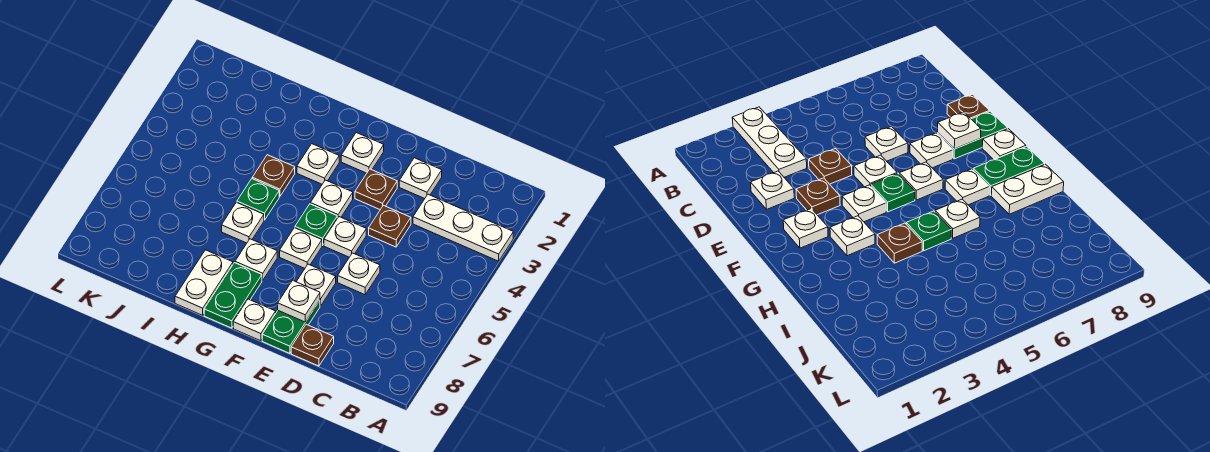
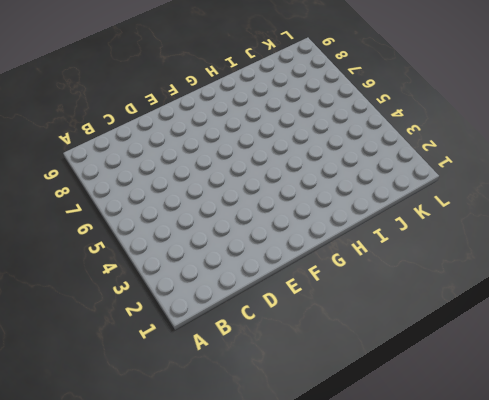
none -> white plate A3:C3 level 1
none -> white plate D2 level 1
none -> brown plate D4 level 1

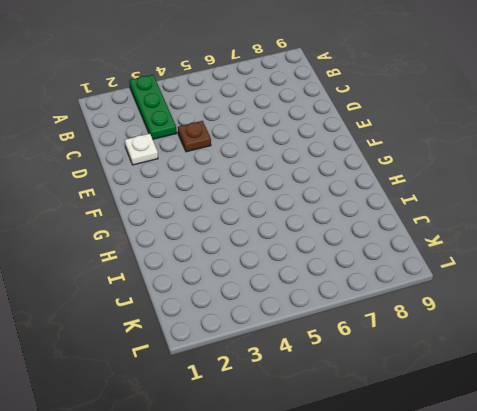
green plate A3:C3 level 1 -> white plate A3:C3 level 1
none -> white plate D6 level 1
none -> brown plate D9 level 1
none -> brown plate E3 level 1

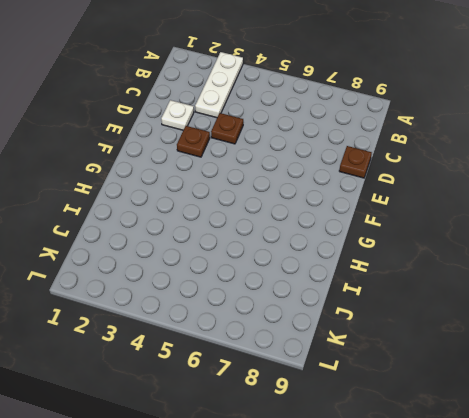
none -> white plate D6 level 1
none -> white plate E5 level 1
none -> white plate E7 level 1

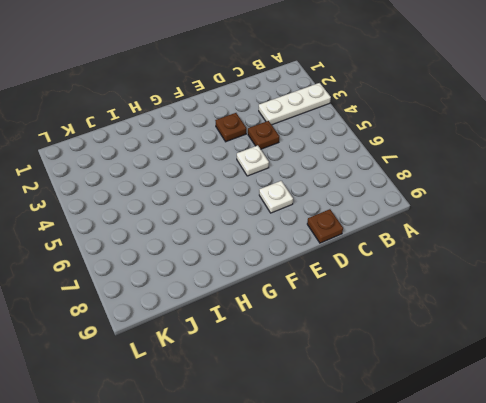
none -> white plate D2 level 1
none -> white plate D6 level 1
none -> green plate E8:E9 level 1

